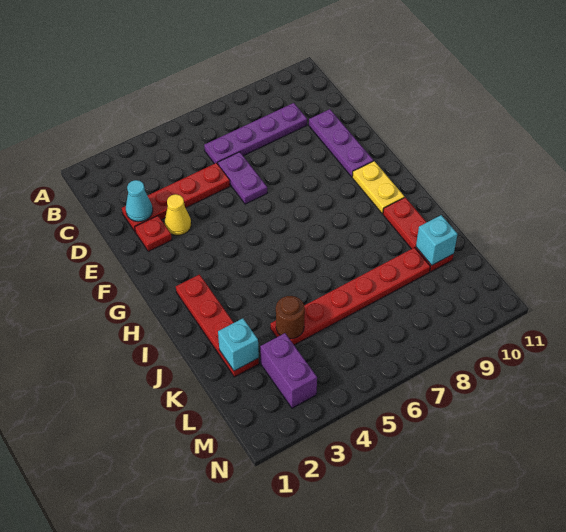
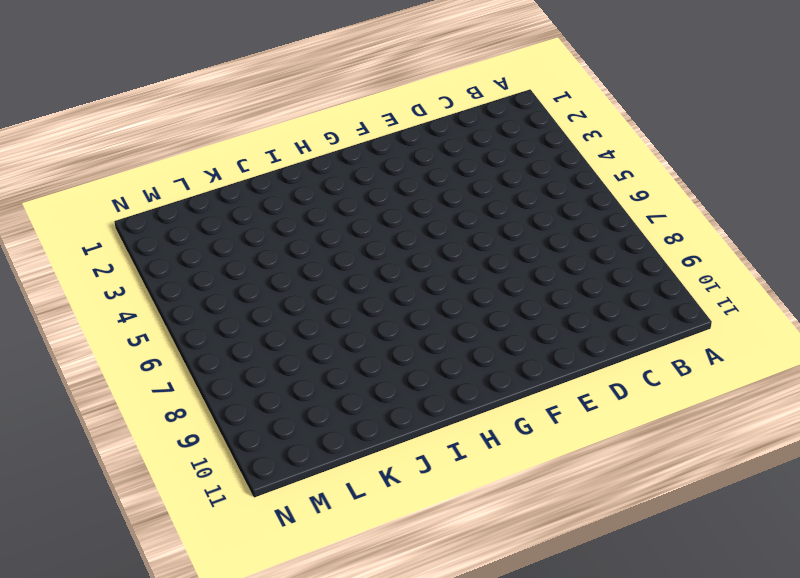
none -> purple plate C6:C9 level 1
none -> red plate D2:D5 level 1
none -> purple plate D6:E6 level 1

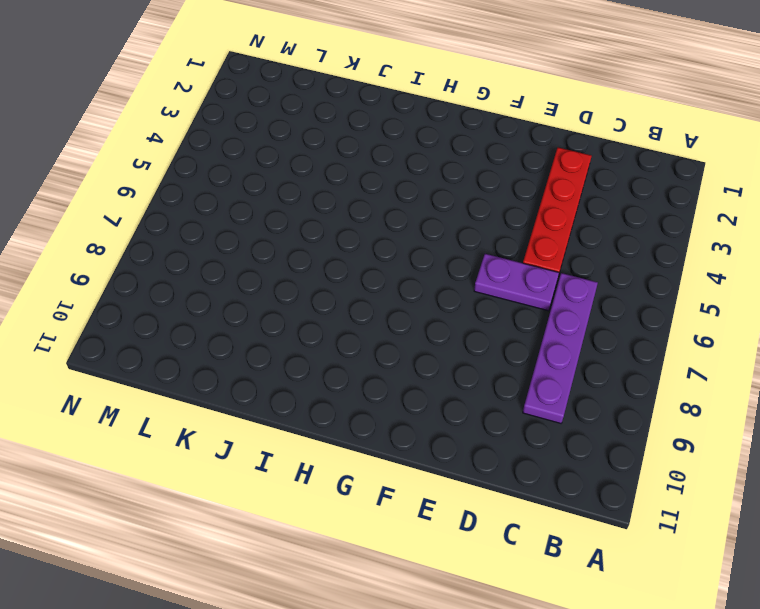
none -> purple plate D10:F10 level 1
none -> red plate E2 level 1
none -> yellow cone E3 level 1

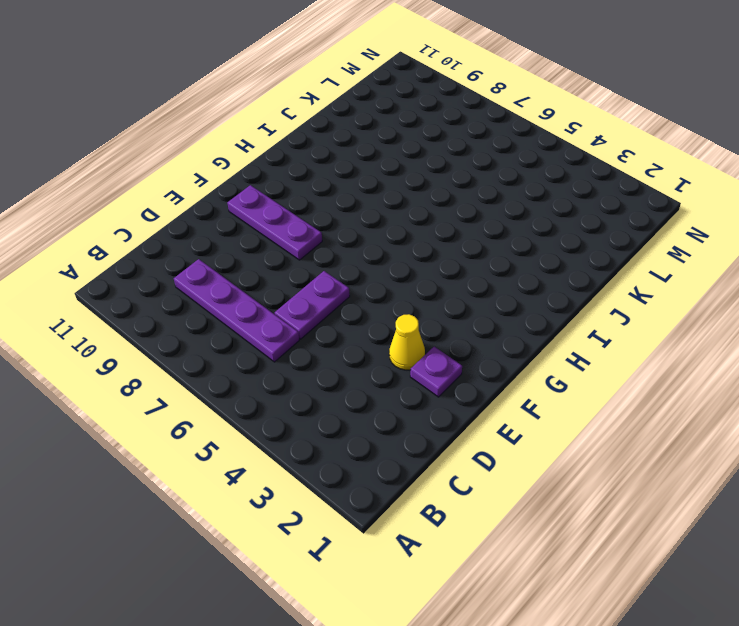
purple plate E2 level 1 -> red plate E2 level 1
purple plate F8:F10 level 1 -> purple plate D10:F10 level 1
none -> red plate D2:D5 level 1
none -> yellow plate G10:H10 level 1
none -> red plate H2:K2 level 1

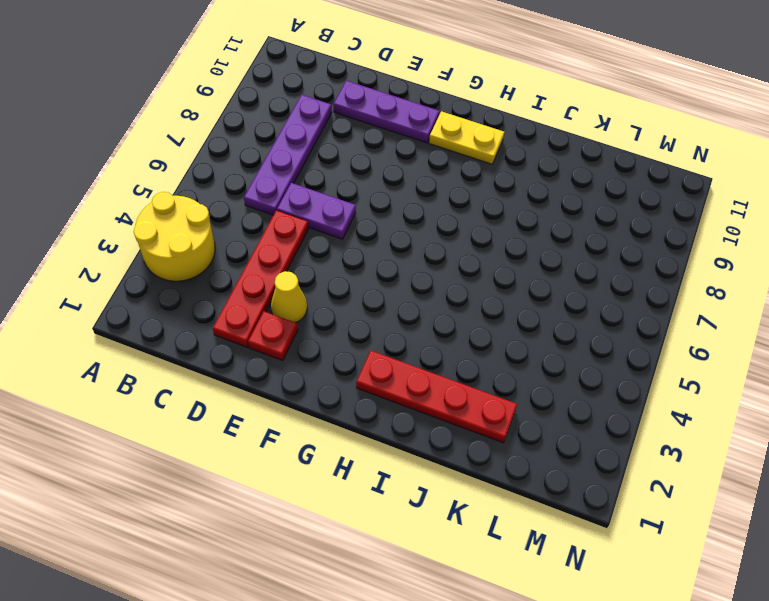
yellow round brick A3:B4 level 1 -> none
none -> red plate I10:K10 level 1
none -> red plate K4:K9 level 1
none -> purple brick L3:M3 level 1

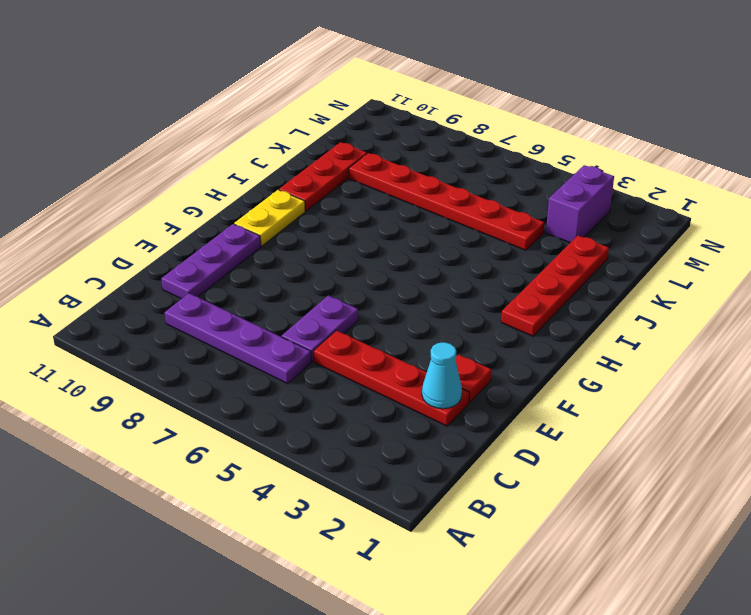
none -> yellow cone E3 level 1
none -> cyan brick K2 level 2
none -> brown round brick K4 level 2

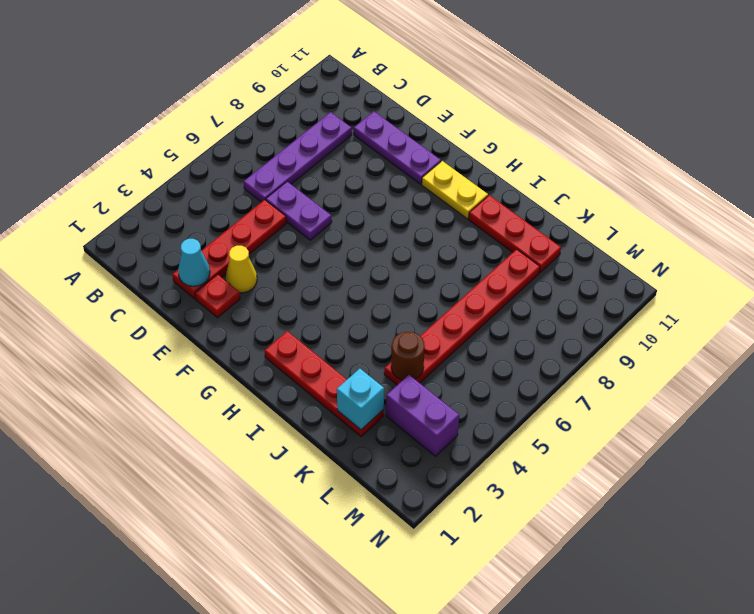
none -> cyan brick K10 level 2

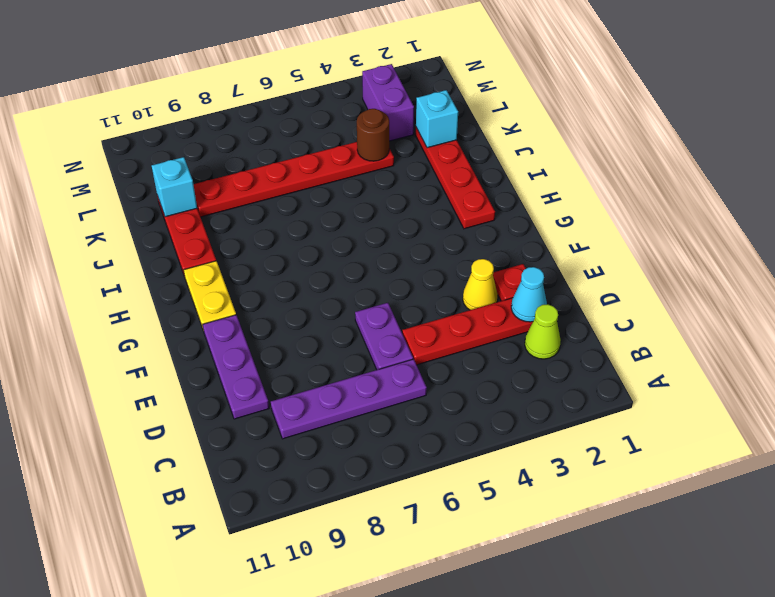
lime cone C2 level 1 -> none

